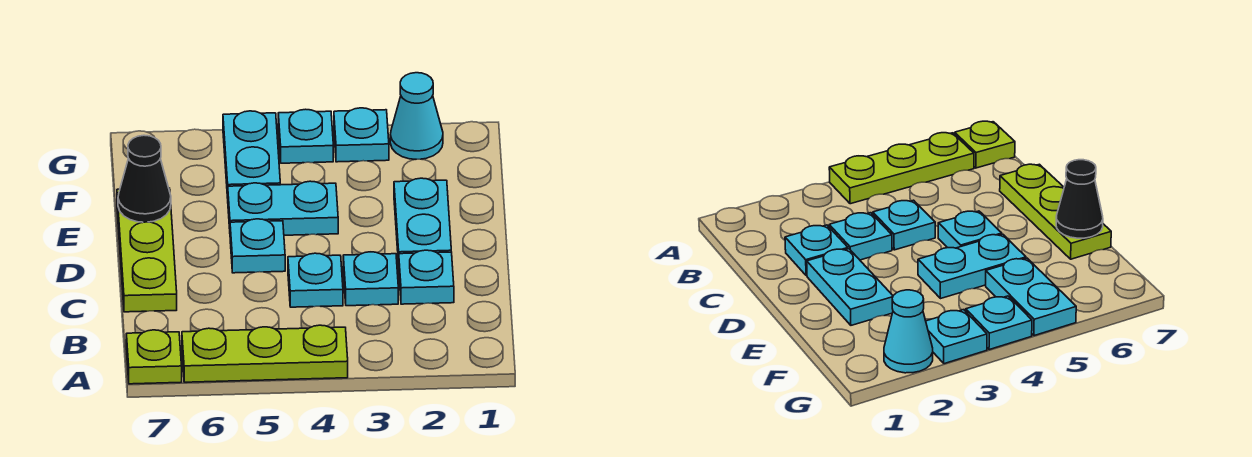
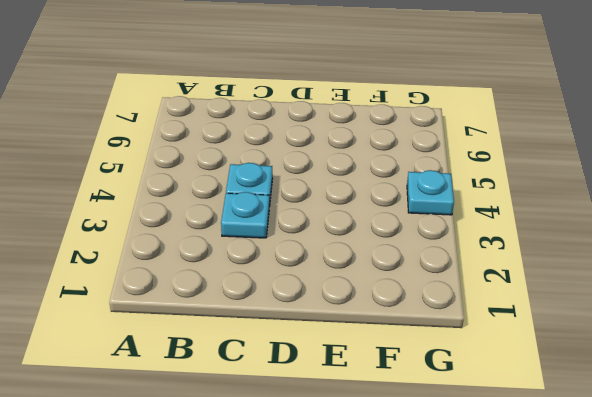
none -> lime plate A4:A6 level 1
none -> lime plate A7 level 1
none -> cyan plate C2 level 1

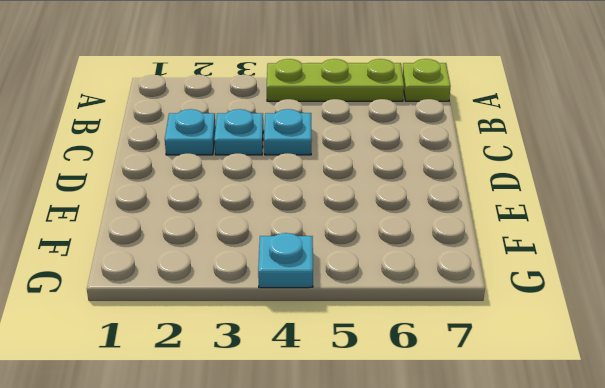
none -> lime plate C7:E7 level 1
none -> cyan plate D2:E2 level 1
none -> cyan plate D5 level 1

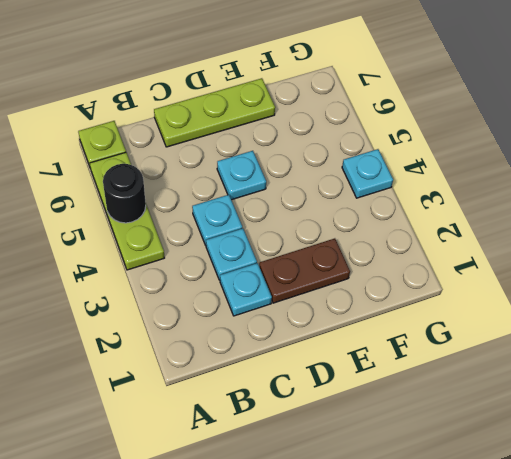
black round brick A5 level 2 -> none
brown plate D2:E2 level 1 -> cyan plate D2:E2 level 1
none -> cyan plate E4:E5 level 1
none -> cyan plate F5:G5 level 1
none -> cyan cone G2 level 1

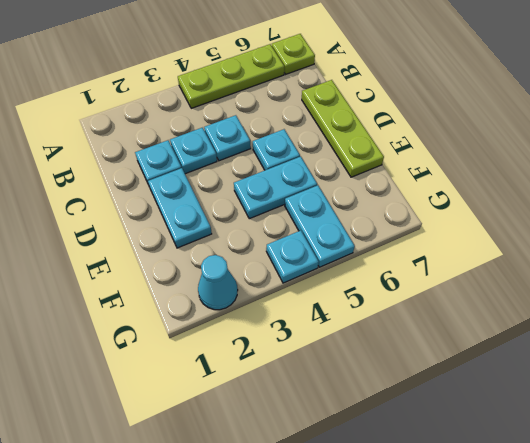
none -> cyan plate G3 level 1
none -> black cone E7 level 2

